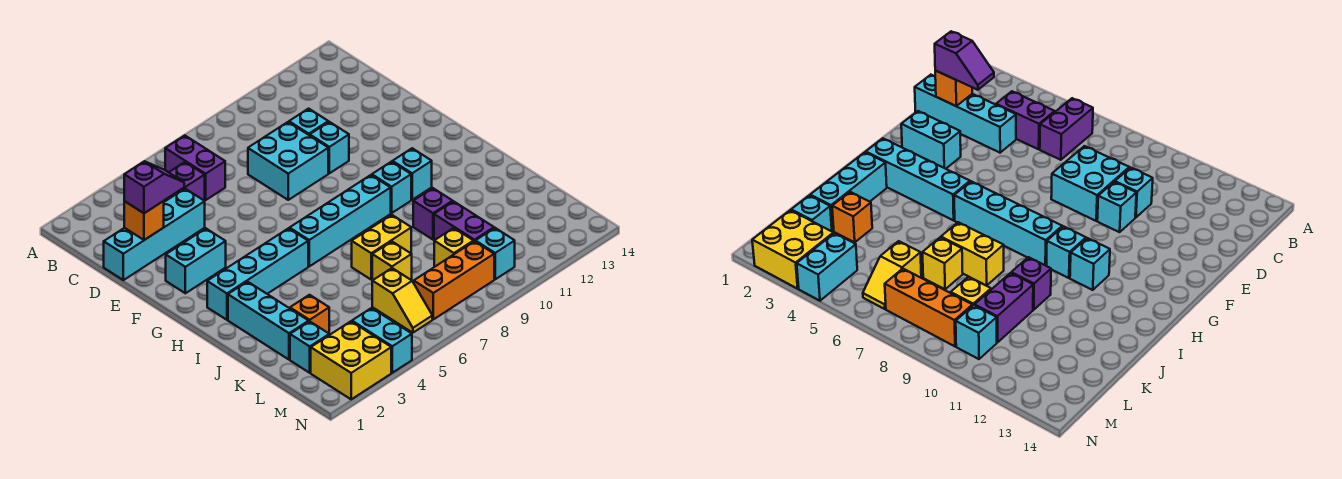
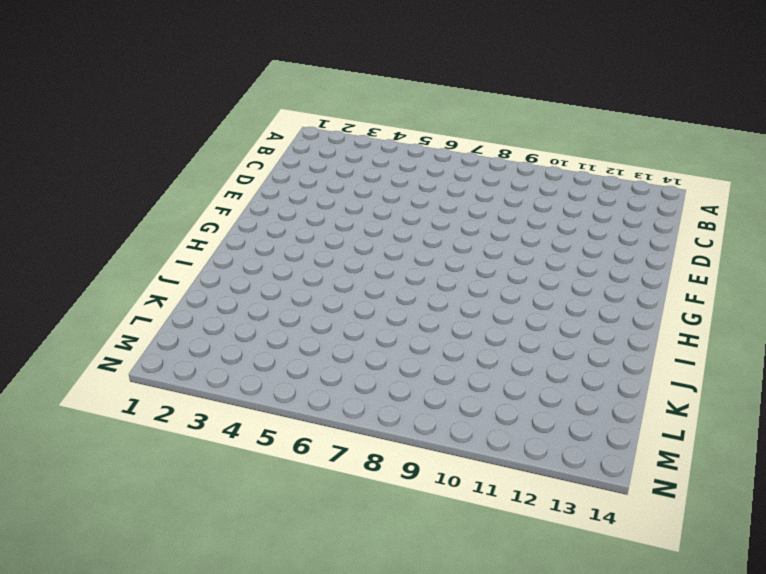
none -> purple brick B6:C6 level 1
none -> purple brick C4:C5 level 1
none -> cyan brick D1:D4 level 1

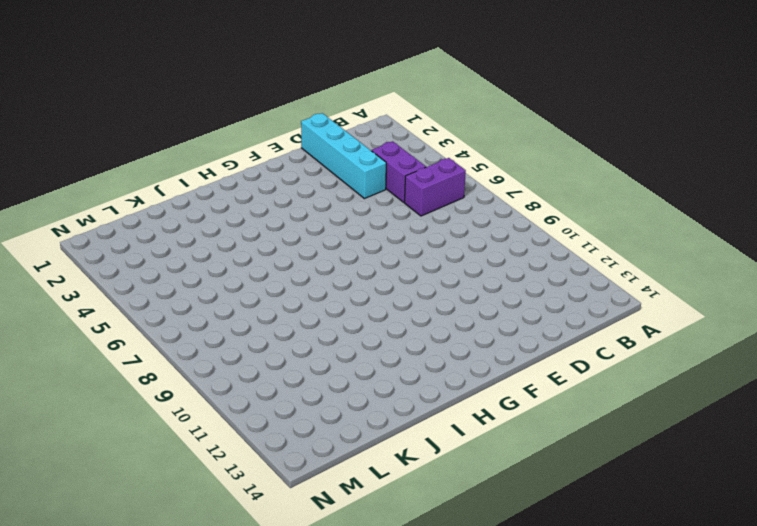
none -> cyan brick D8:E9 level 1
none -> cyan brick D10 level 1
none -> cyan brick E10 level 1

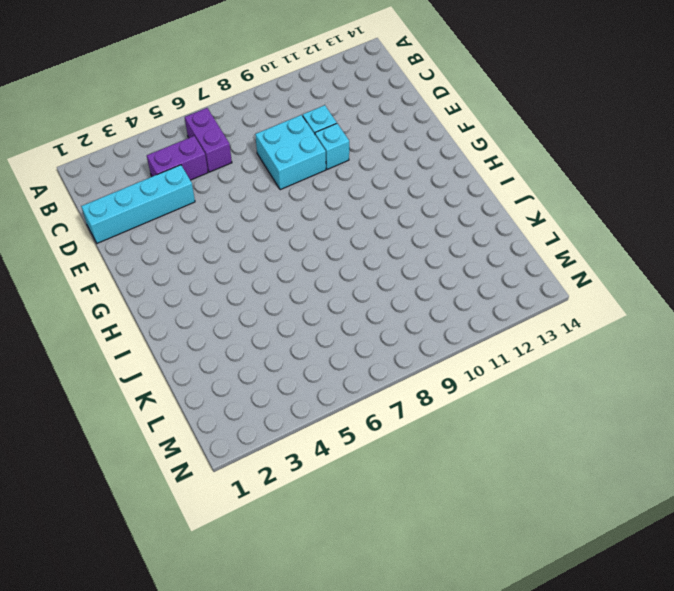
none -> cyan brick F2:F3 level 1
none -> cyan brick H2:H5 level 1
none -> cyan brick H6:H9 level 1

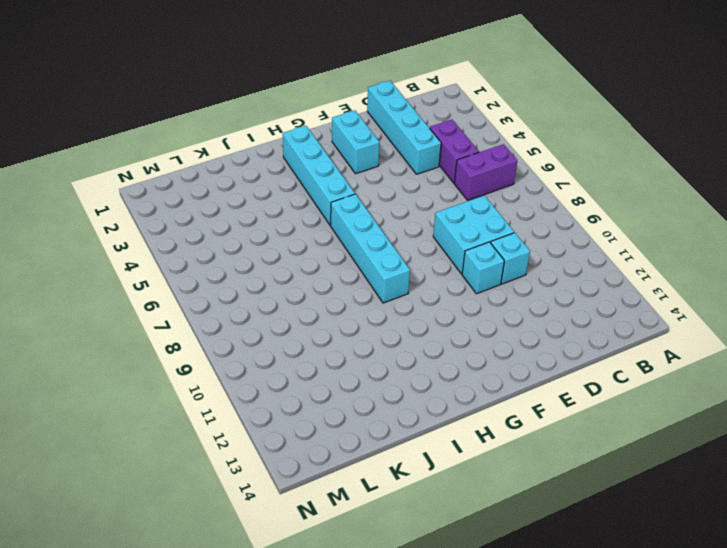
none -> cyan brick H10 level 1
none -> cyan brick H11 level 1
none -> cyan brick I2:K2 level 1

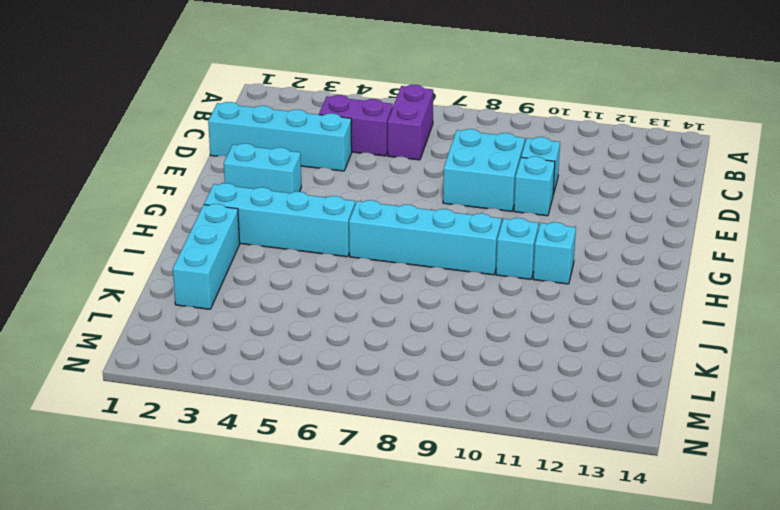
none -> yellow brick J7:J8 level 1
none -> purple brick J10 level 1
none -> orange brick K3 level 1

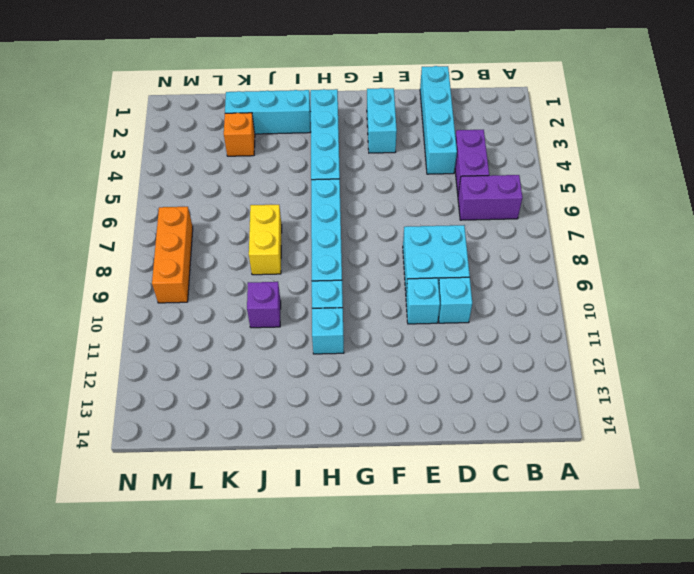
none -> yellow brick K7 level 1
none -> purple brick K10:L10 level 1
none -> cyan brick L2 level 1

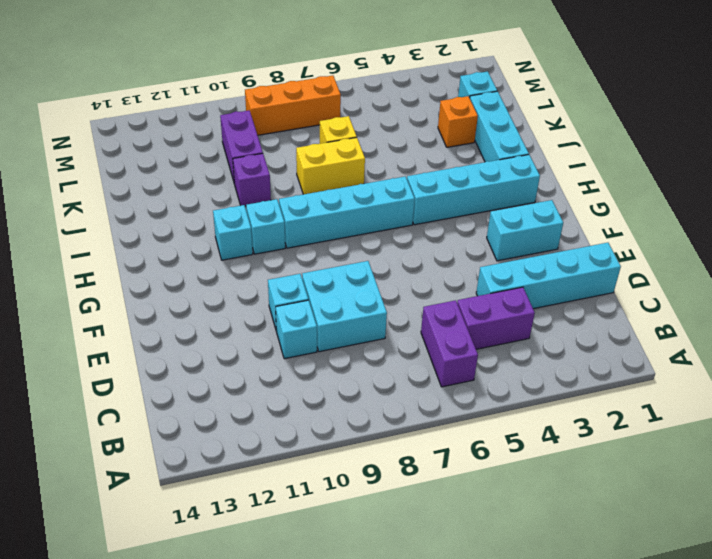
none -> yellow slope L6:M6 level 1 top L
none -> yellow brick L9 level 1
none -> yellow brick M2:N3 level 1

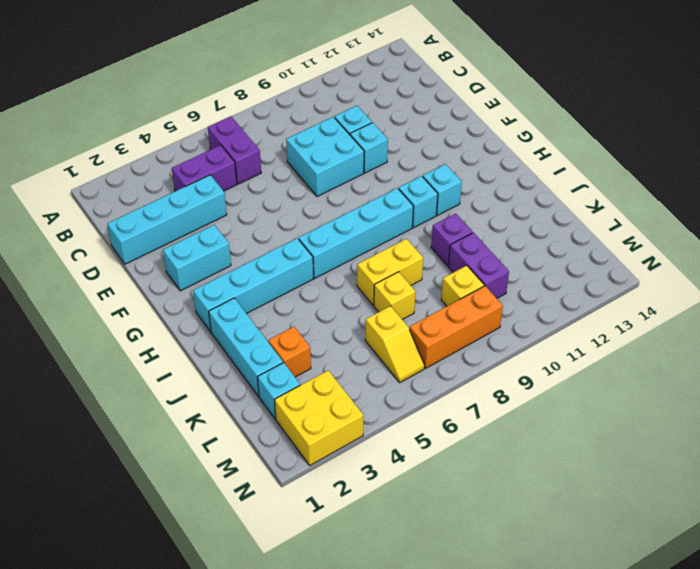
none -> cyan brick M4:N4 level 1
none -> cyan brick M10 level 1
none -> orange brick D2 level 2

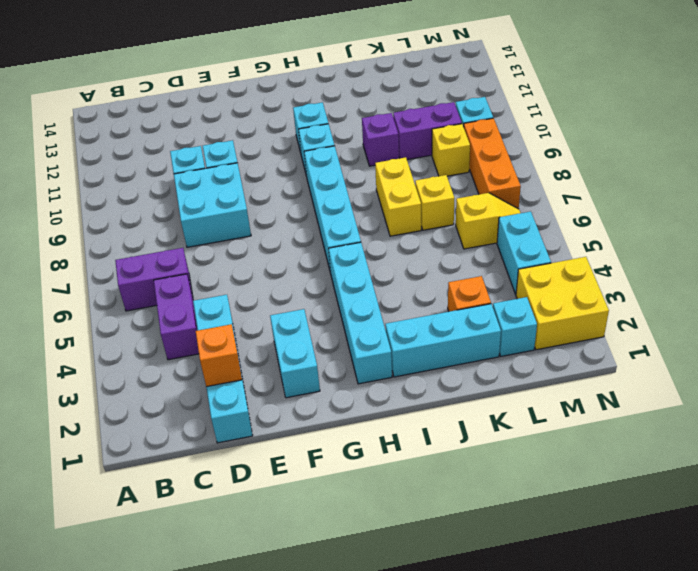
cyan brick M4:M5 level 1 -> cyan brick M4:N4 level 1
none -> purple slope D2:D3 level 3 top 2

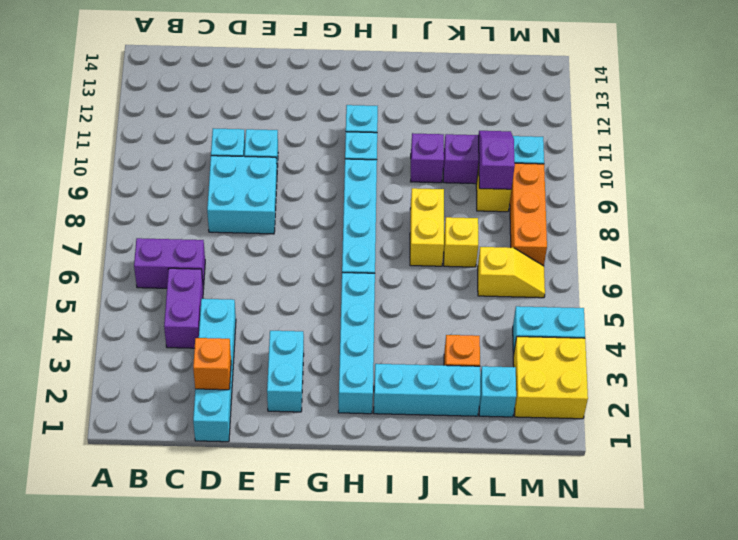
purple slope L9:L10 level 2 top 9 -> purple slope D2:D3 level 3 top 2

